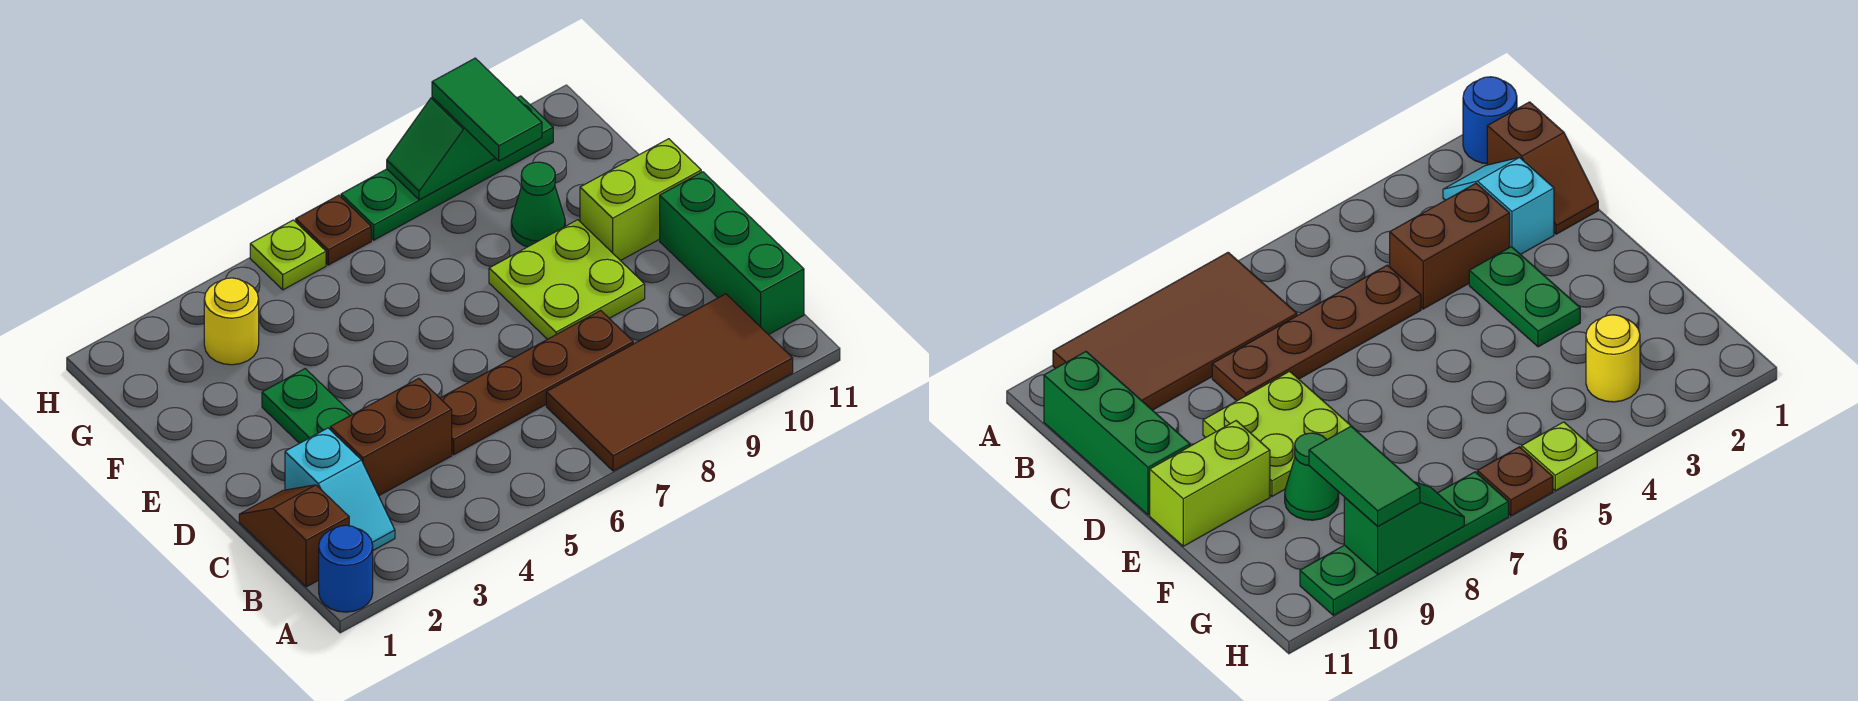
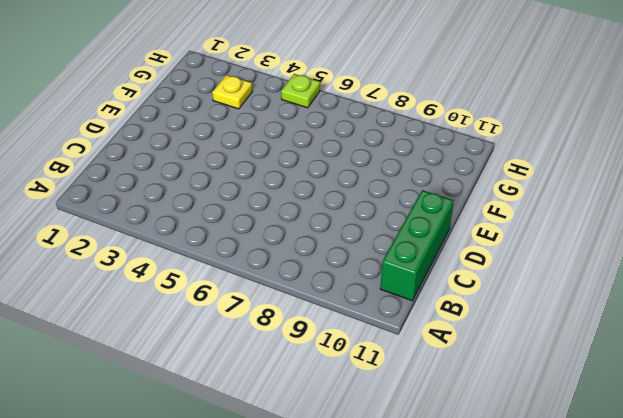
yellow plate G3 level 1 -> yellow round brick G3 level 1
none -> blue round brick A1 level 1
none -> brown tile A7:B10 level 1
none -> brown slope B1:C1 level 1 top B

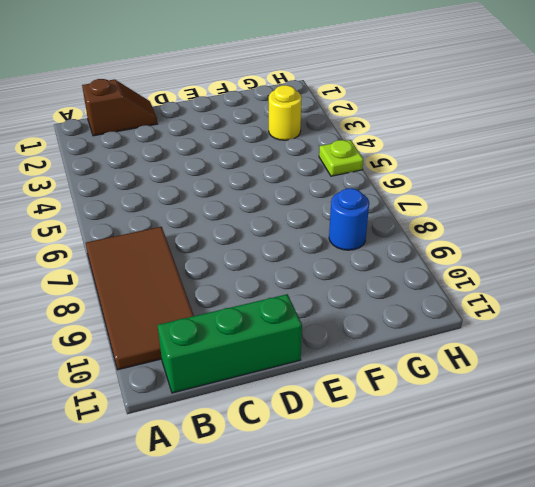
blue round brick G8 level 1 -> blue round brick A1 level 1
none -> cyan slope B2:C2 level 1 top C
none -> brown brick C3:C4 level 1
none -> brown plate C5:C8 level 1

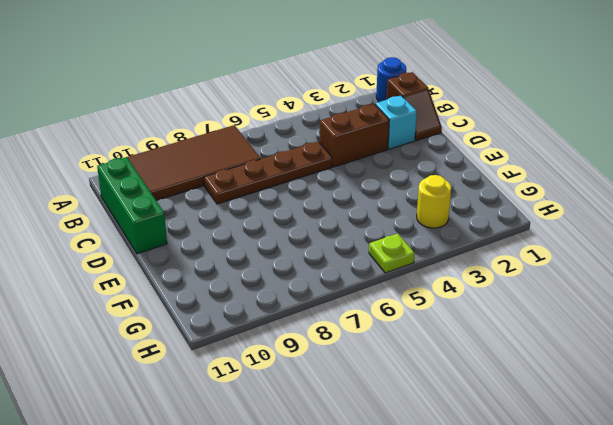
none -> green plate D3:E3 level 1
none -> lime plate D8:E9 level 1
none -> lime brick E10:E11 level 1

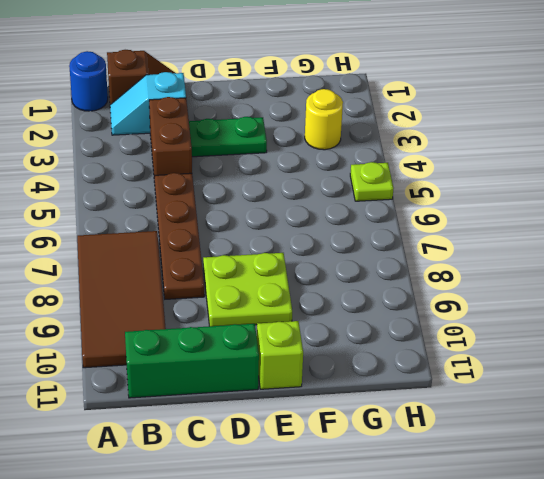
lime brick E11 level 1 -> lime brick E10:E11 level 1
none -> green cone F9 level 1
none -> brown plate H6 level 1
none -> green plate H7:H10 level 1

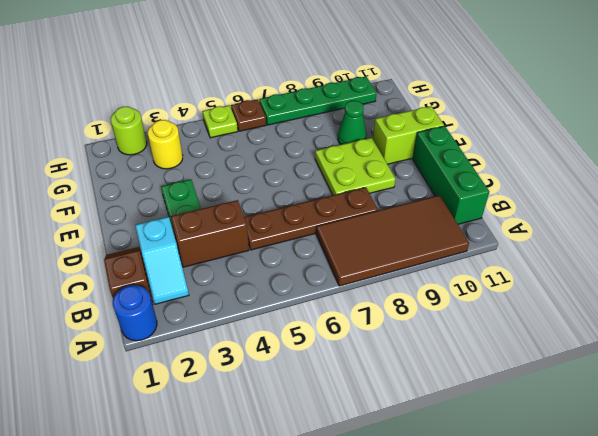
lime round brick H2 level 1 -> none
none -> green slope H8:H9 level 2 top 9
none -> green tile G9:H9 level 3

